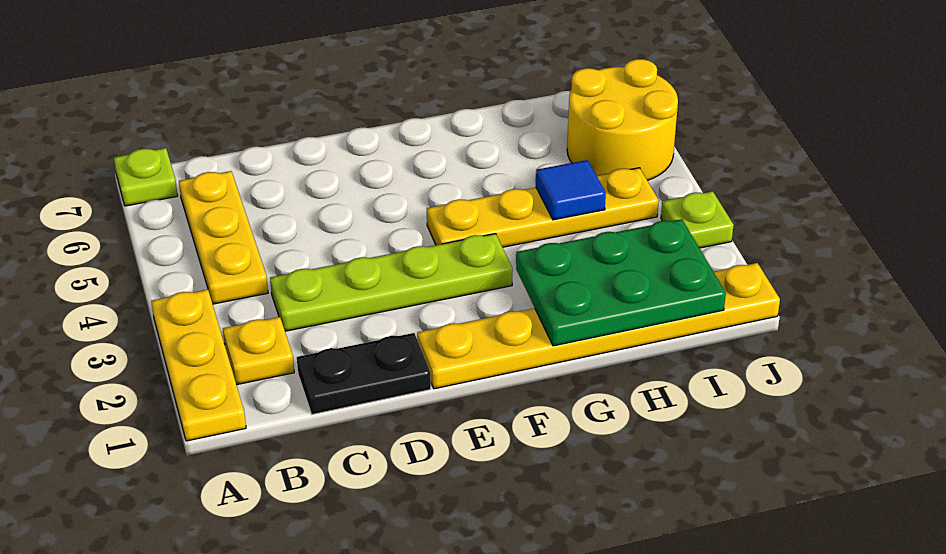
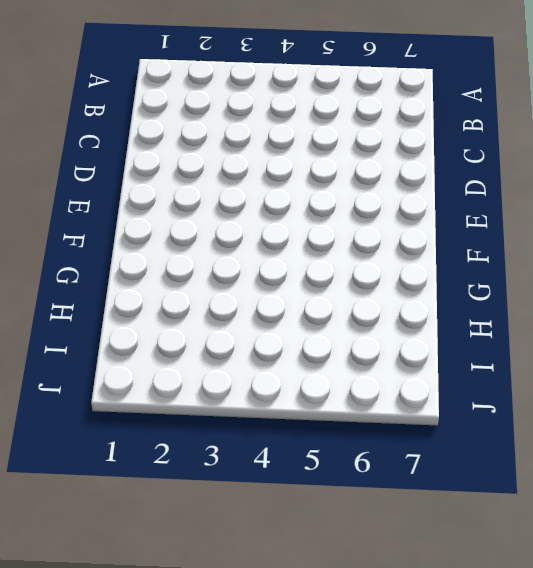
none -> yellow plate A1:A3 level 1
none -> lime plate A7 level 1
none -> yellow plate B2 level 1

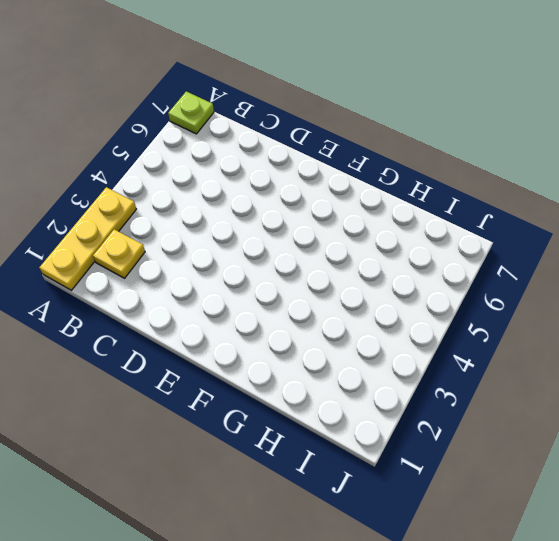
none -> yellow plate B4:B6 level 1
none -> black plate C1:D1 level 1
none -> lime plate C3:F3 level 1

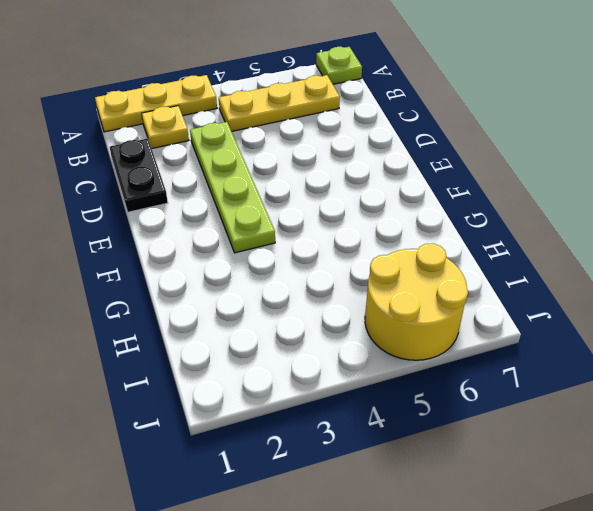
none -> yellow plate E1:J1 level 1
none -> yellow plate F4:I4 level 1
none -> lime plate J3 level 1

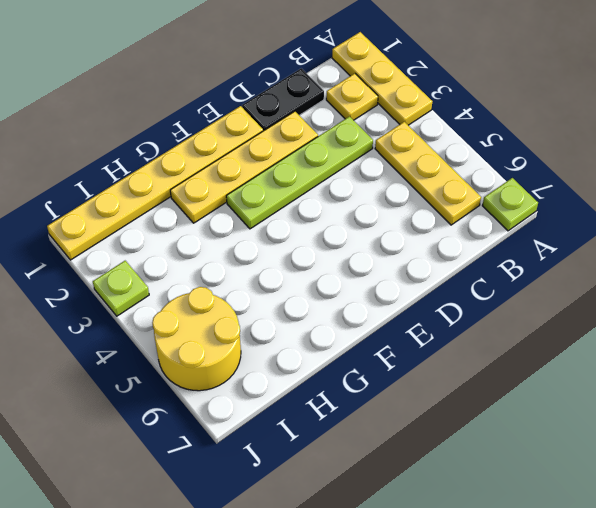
yellow plate D2:G2 level 1 -> yellow plate F4:I4 level 1
none -> green plate G1:I2 level 2
none -> blue tile H4 level 2

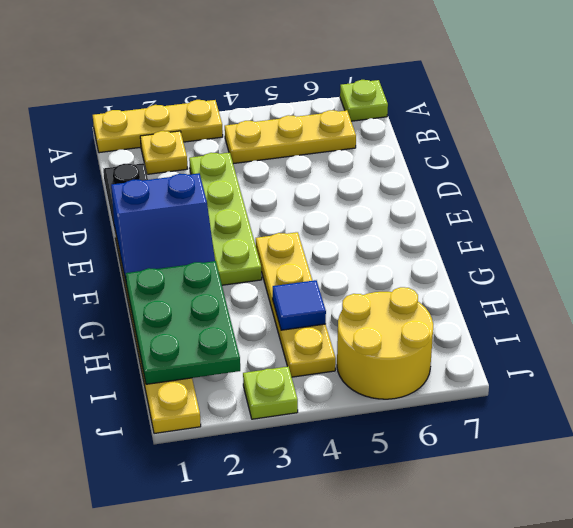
blue slope E1:F2 level 2 top E -> none

